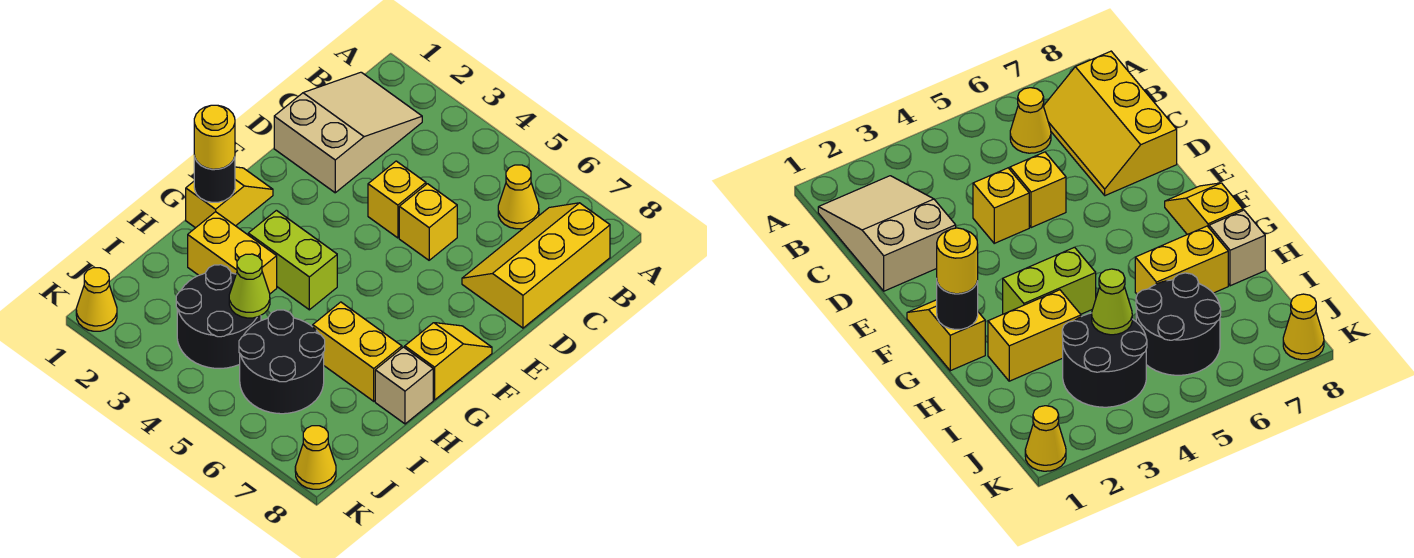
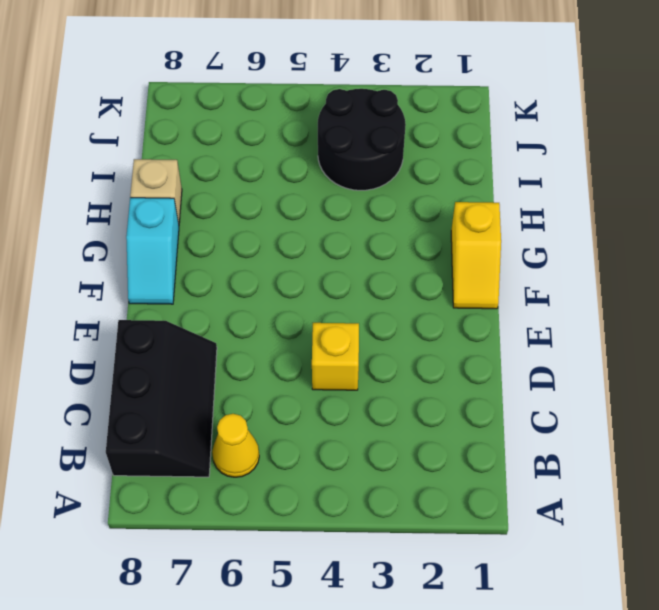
black slope B7:D8 level 1 top 8 -> yellow slope B7:D8 level 1 top 8
cyan slope F8:G8 level 1 top G -> yellow slope F8:G8 level 1 top G
none -> tan slope B1:D2 level 1 top D
none -> yellow brick D5 level 1
none -> lime brick G3:G4 level 1

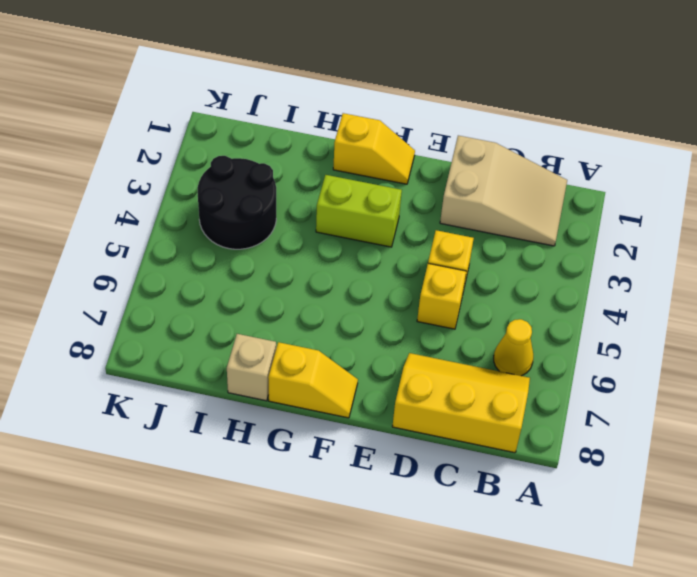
lime brick F3:G3 level 1 -> lime brick G3:G4 level 1
none -> yellow brick H2:H3 level 1
none -> yellow brick H6:H7 level 1
none -> black round brick I5:J6 level 1

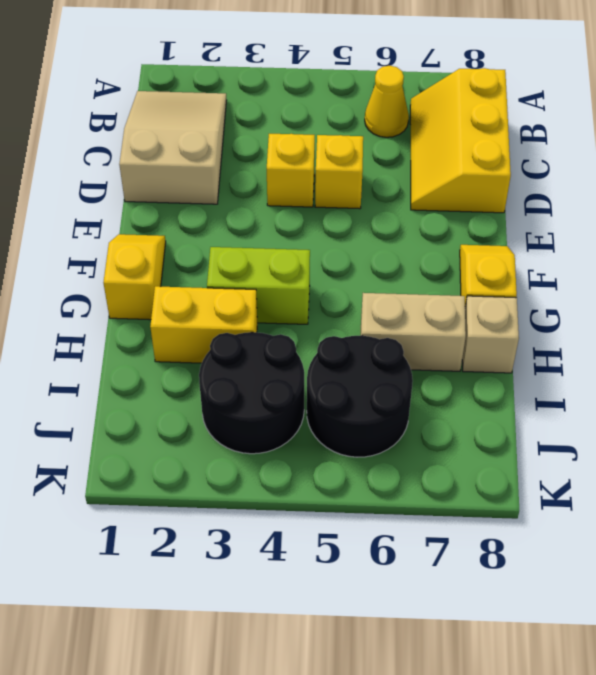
tan brick H6:H7 level 1 -> yellow brick H6:H7 level 1
none -> yellow cone K1 level 1
none -> yellow cone K8 level 1
none -> black round brick G1 level 2

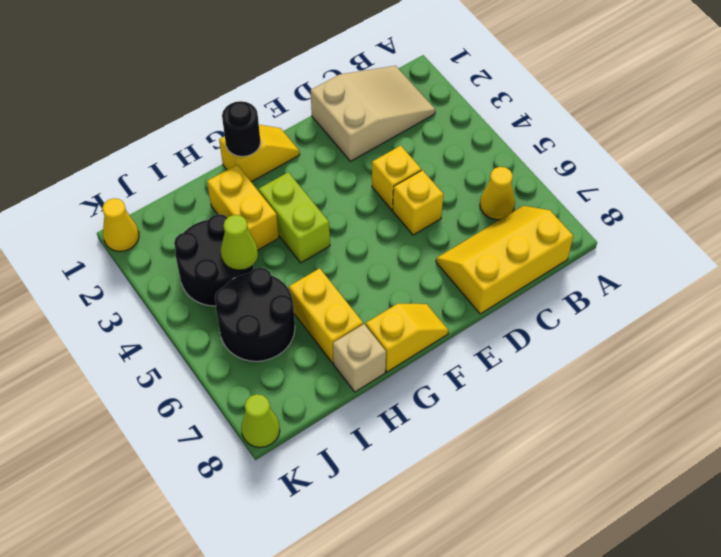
lime cone K8 level 1 -> yellow cone K8 level 1
none -> yellow round brick G1 level 3

